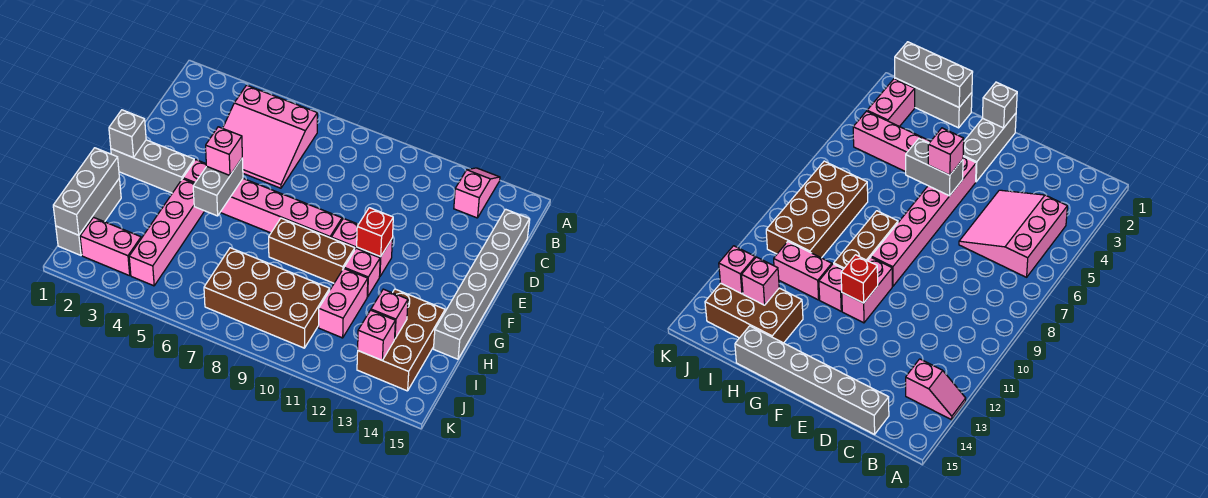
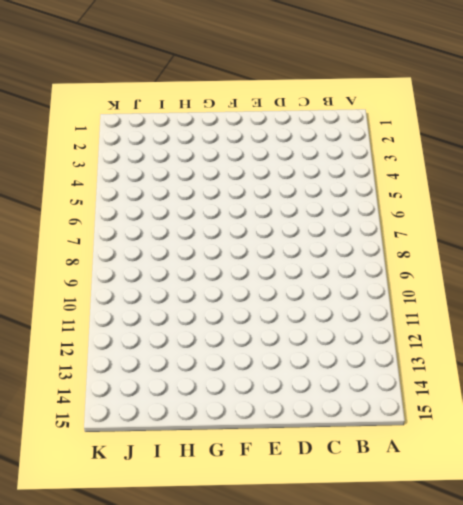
none -> pink slope A13:B13 level 1 top B
none -> pink slope B4:D6 level 1 top B
none -> grey brick C15:H15 level 1

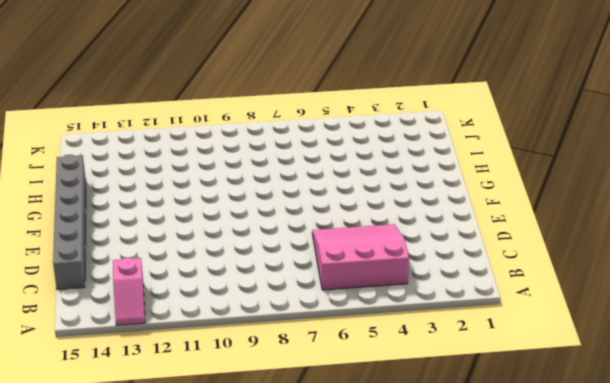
none -> grey brick F1:F3 level 1
none -> pink brick F4:F9 level 1
none -> pink brick F10:F11 level 1

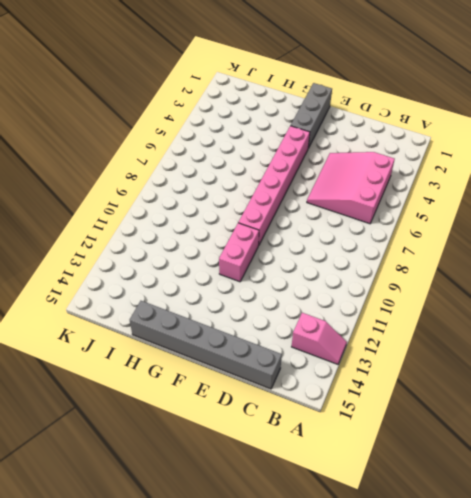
none -> pink brick G4:J4 level 1
none -> brown brick G8:G10 level 1
none -> pink brick G11 level 1

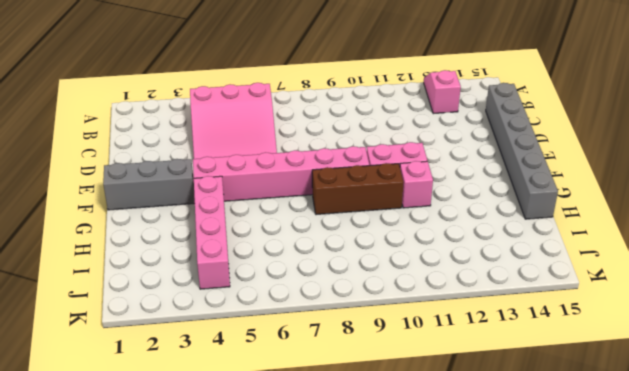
none -> grey brick H1:J1 level 1
none -> pink brick H11:I11 level 1
none -> brown brick H13:J14 level 1

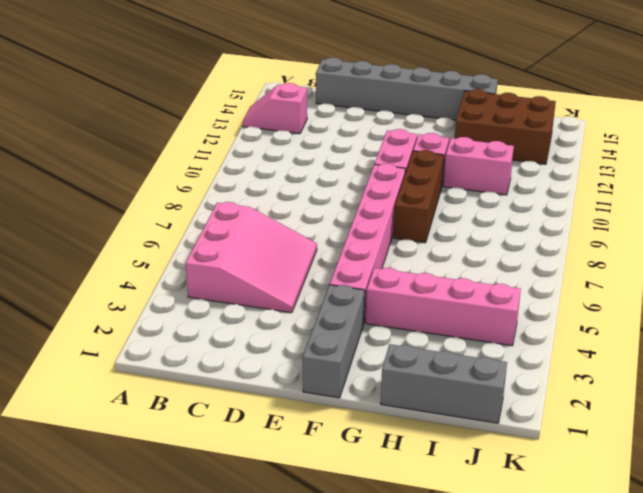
none -> brown brick I7:J10 level 1
none -> pink brick J2:J3 level 1
none -> grey brick F1 level 2

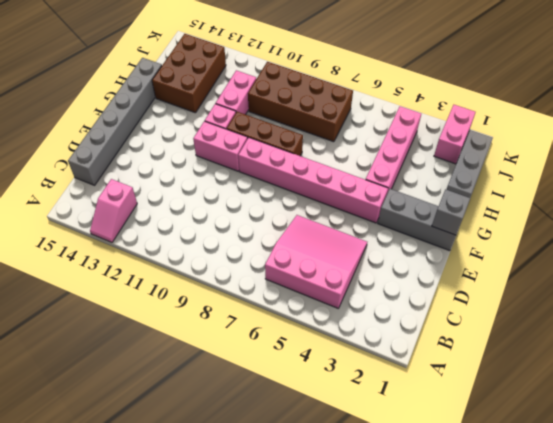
pink brick J2:K2 level 1 -> pink brick J2:J3 level 1
none -> grey brick F5:G5 level 2
none -> red brick F11 level 2
none -> grey brick H1:J1 level 2

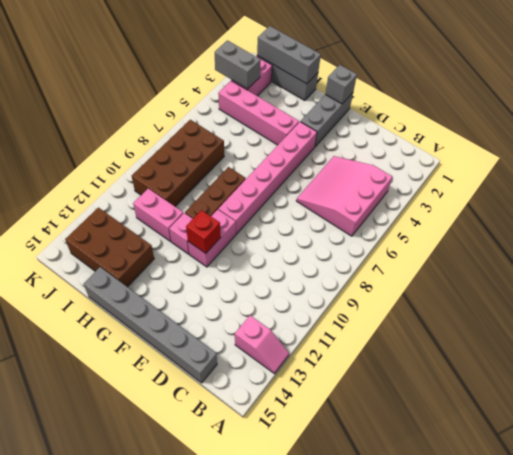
grey brick J3:K3 level 2 -> grey brick F5:G5 level 2
none -> pink brick I13 level 2
none -> pink brick J13 level 2
none -> pink brick F5 level 3

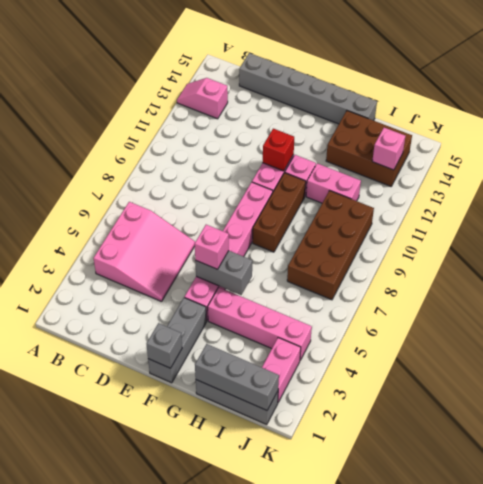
none -> pink brick I13 level 2

